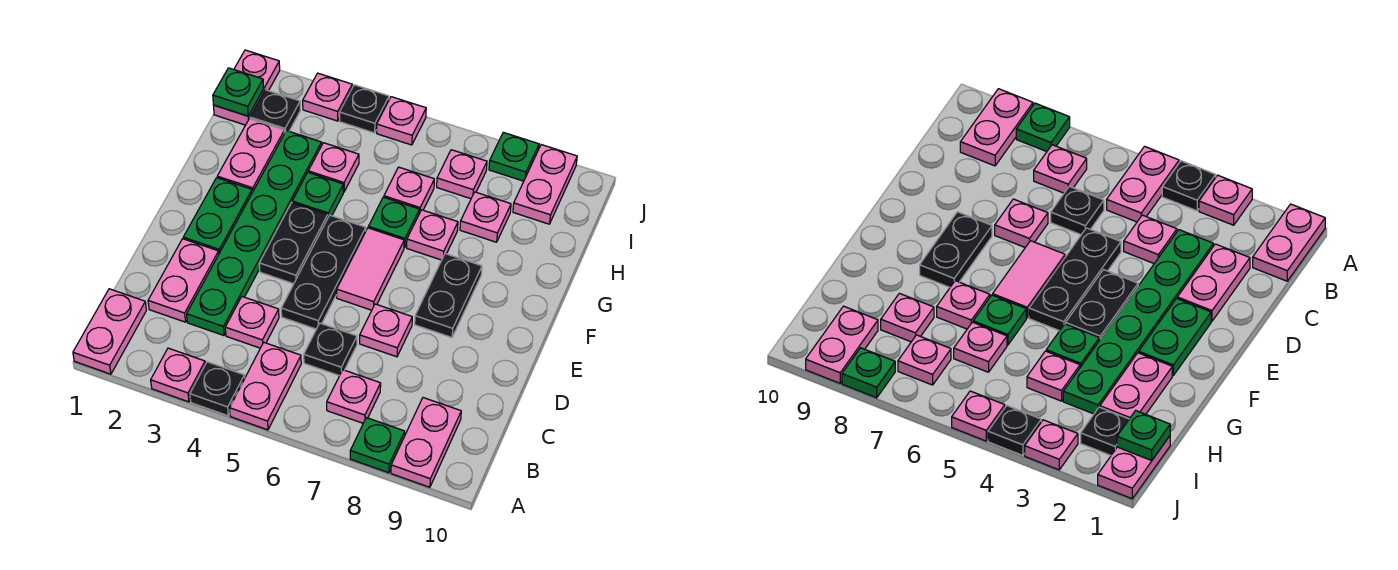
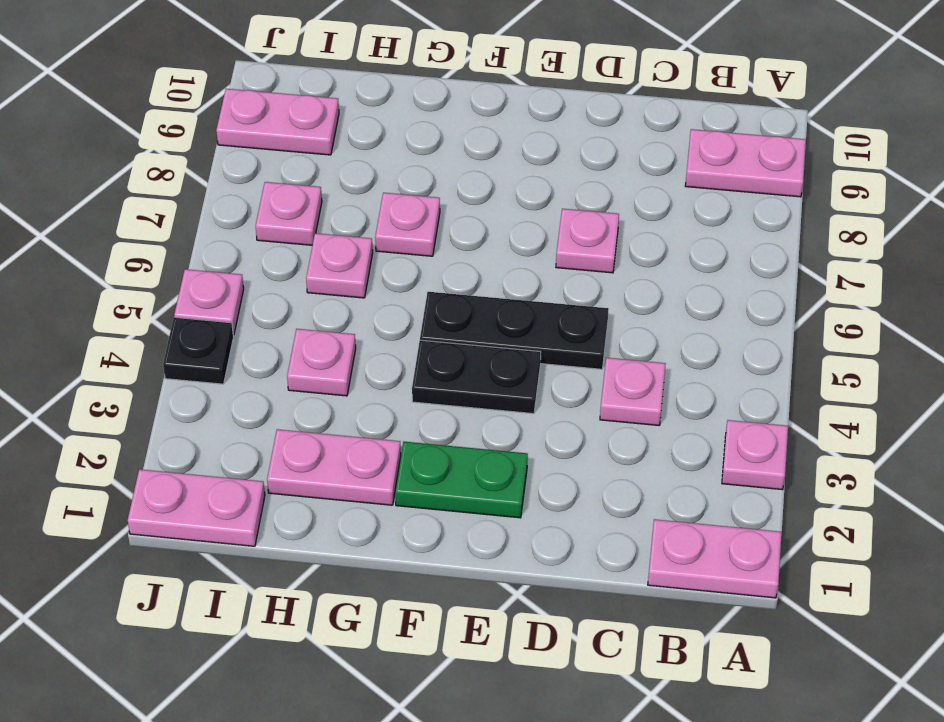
none -> black plate A4 level 1
none -> pink plate A5:B5 level 1
none -> green plate A8 level 1
none -> pink plate B7 level 1

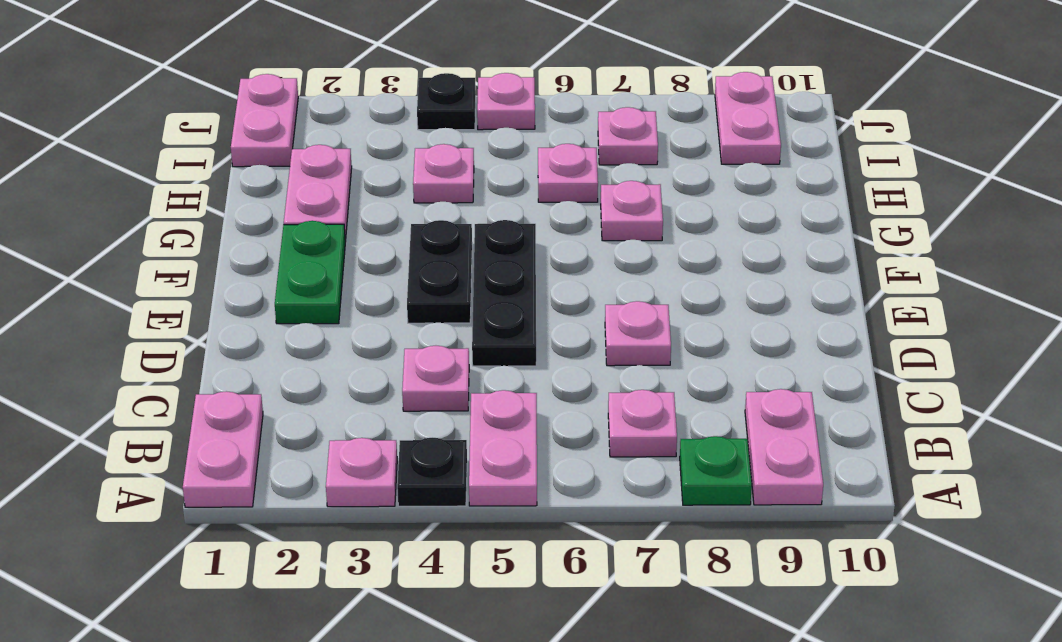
none -> pink plate C2:D2 level 1
none -> green plate C3:H3 level 1
none -> black plate C6 level 1
none -> pink tile E6:F6 level 1

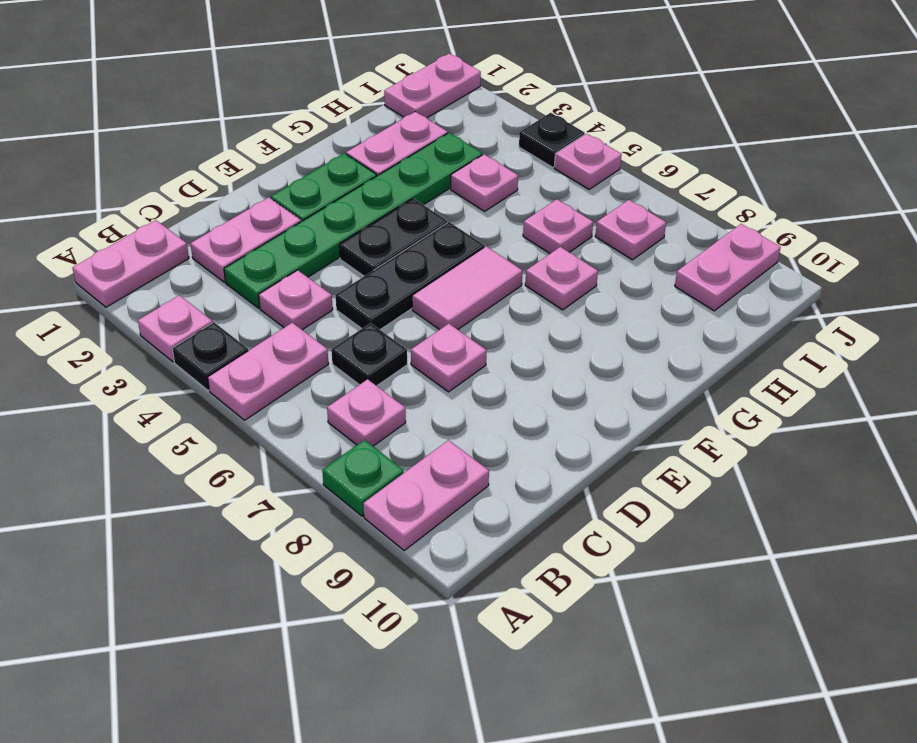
none -> black plate E8:F8 level 1
none -> green plate G4 level 1
none -> green plate G6 level 1
none -> pink plate H8 level 1

